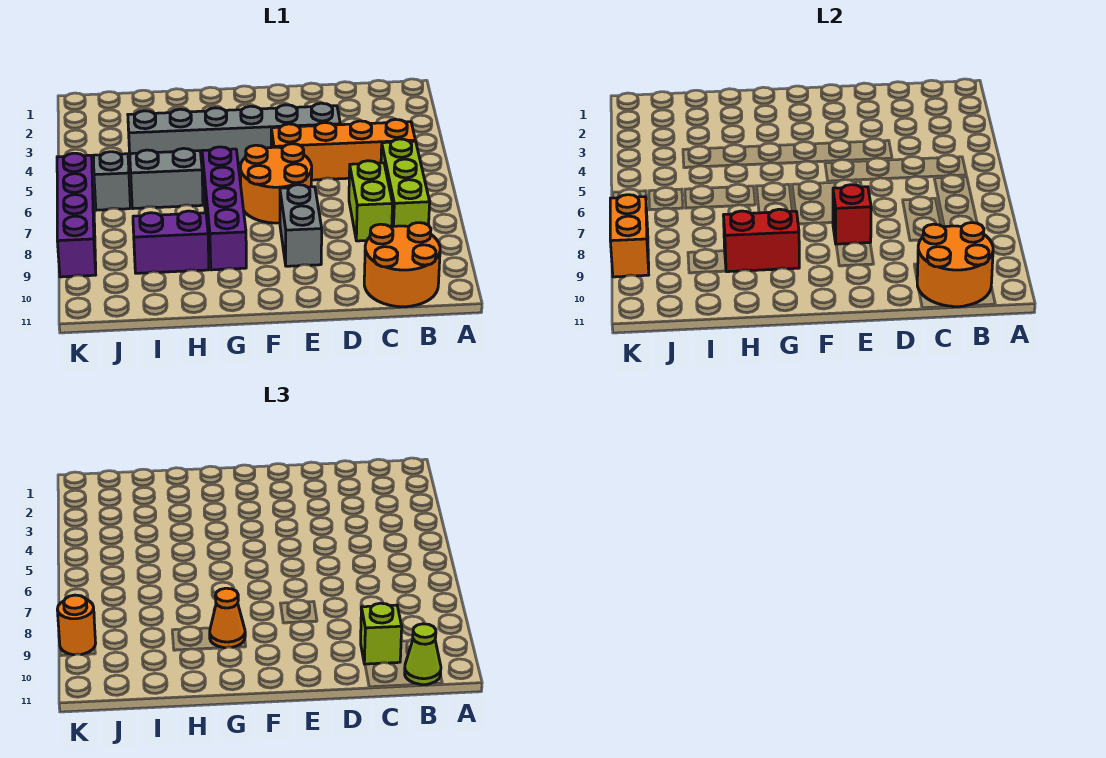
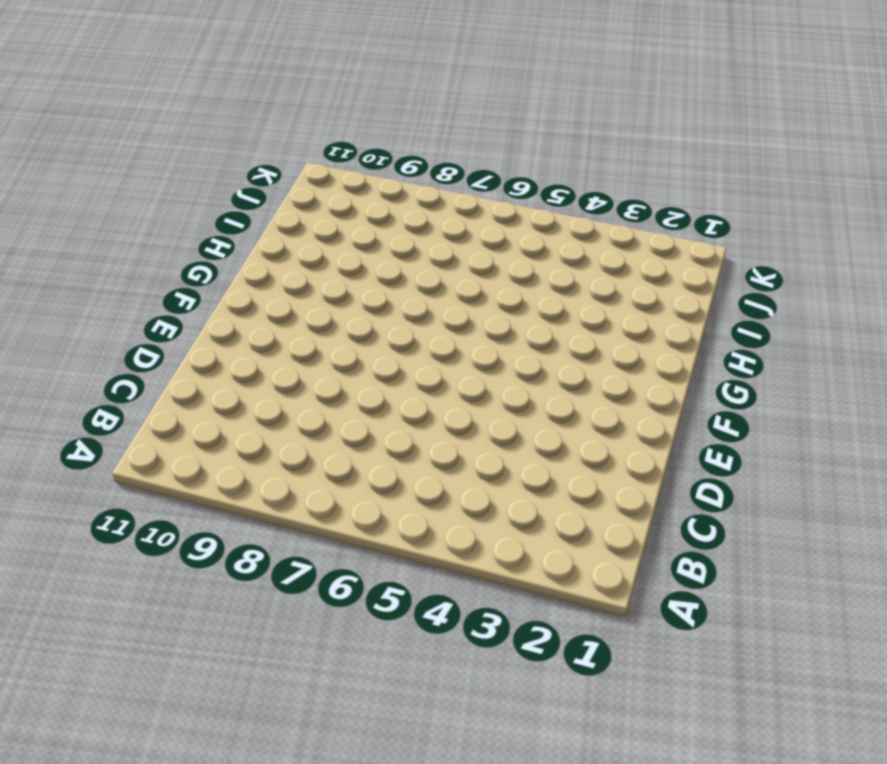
none -> orange brick B5:E5 level 1
none -> lime brick B6:B8 level 1
none -> orange round brick B10:C11 level 1

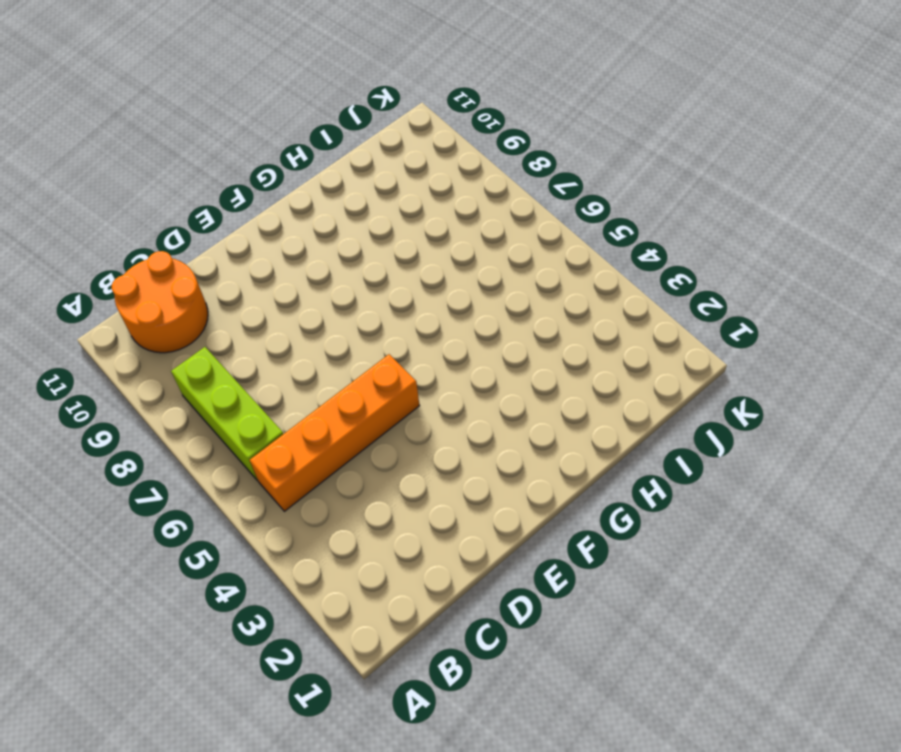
none -> lime brick C7:C8 level 1
none -> grey brick D4:I4 level 1
none -> orange round brick E6:F7 level 1

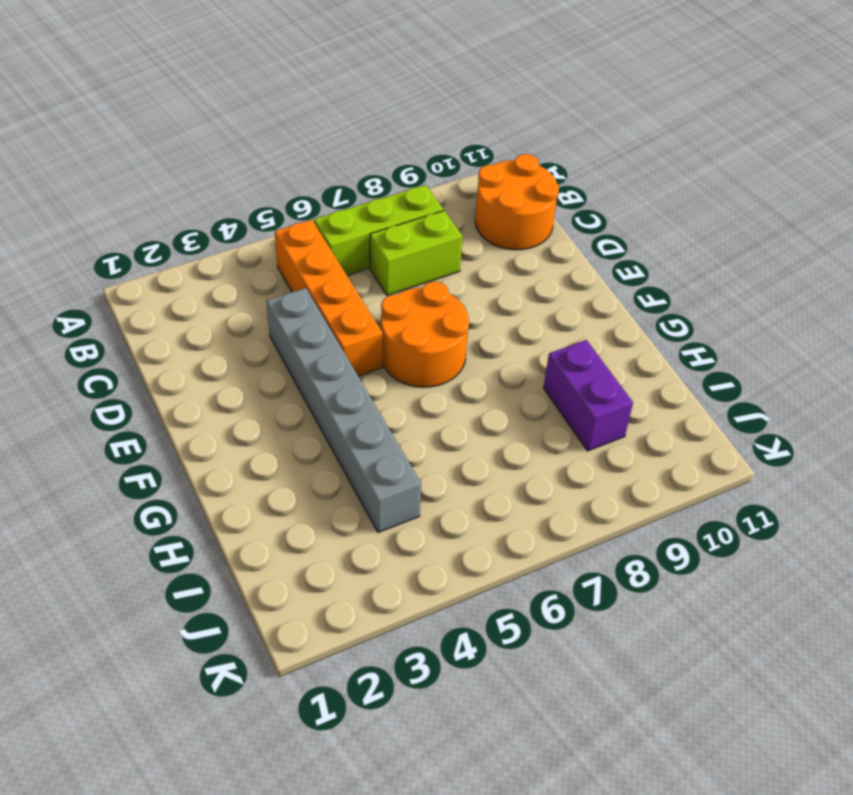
none -> grey brick E8:E9 level 1
none -> purple brick G6:G9 level 1
none -> grey brick H6:I6 level 1

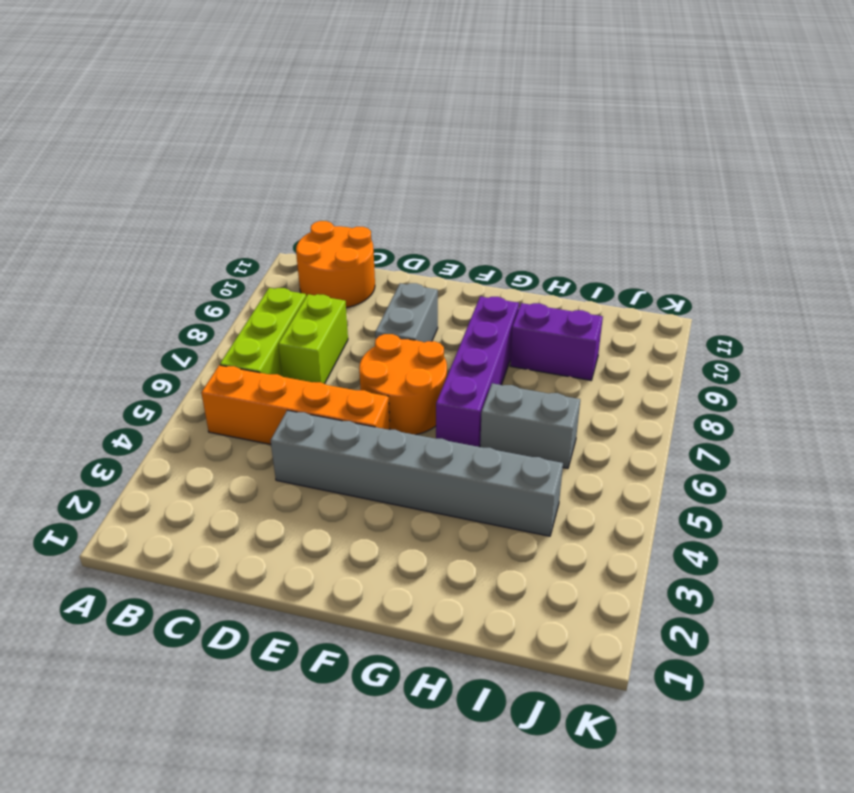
none -> grey brick J6 level 1
none -> purple brick K6:K9 level 1
none -> orange round brick B10:C11 level 2

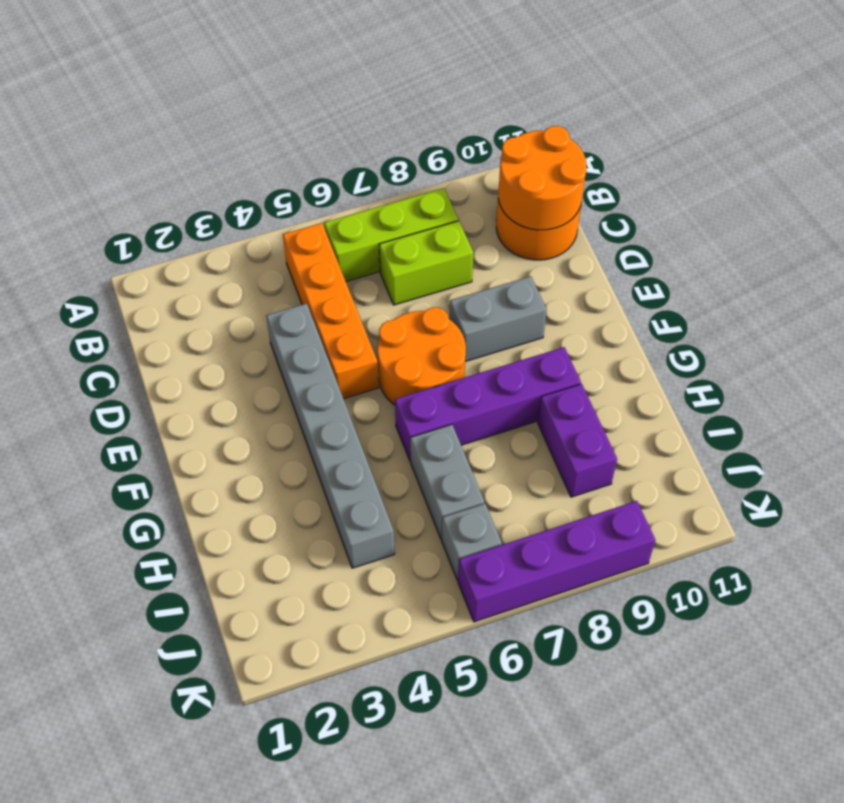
none -> red brick E8 level 2
none -> red brick G9:H9 level 2
none -> orange brick K8:K9 level 2

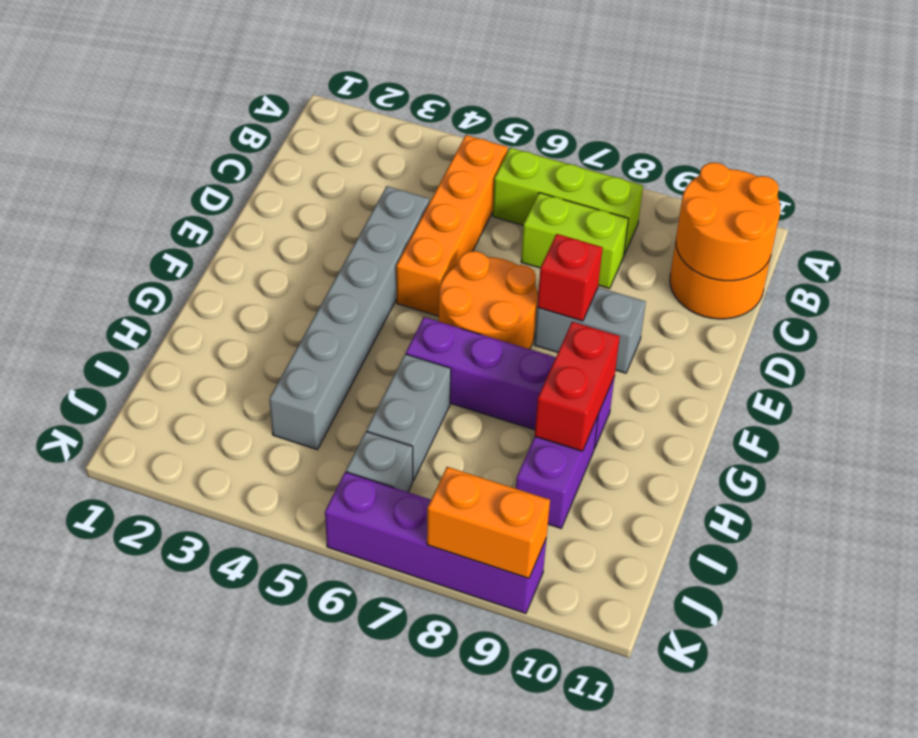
none -> lime cone B11 level 3
none -> lime brick C10 level 3
none -> orange cone G9 level 3

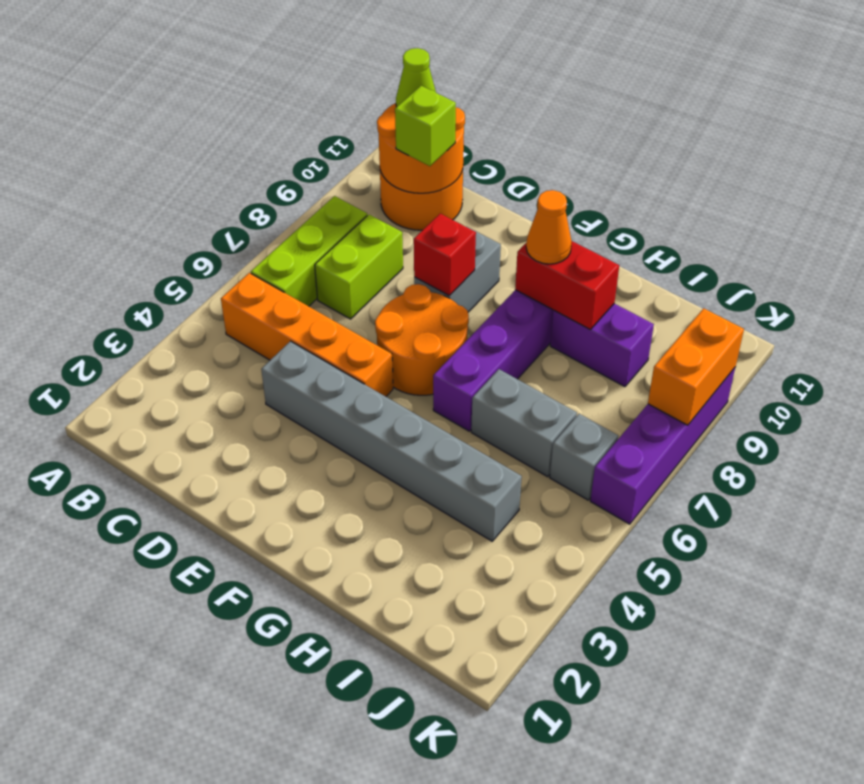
none -> orange round brick K9 level 3

